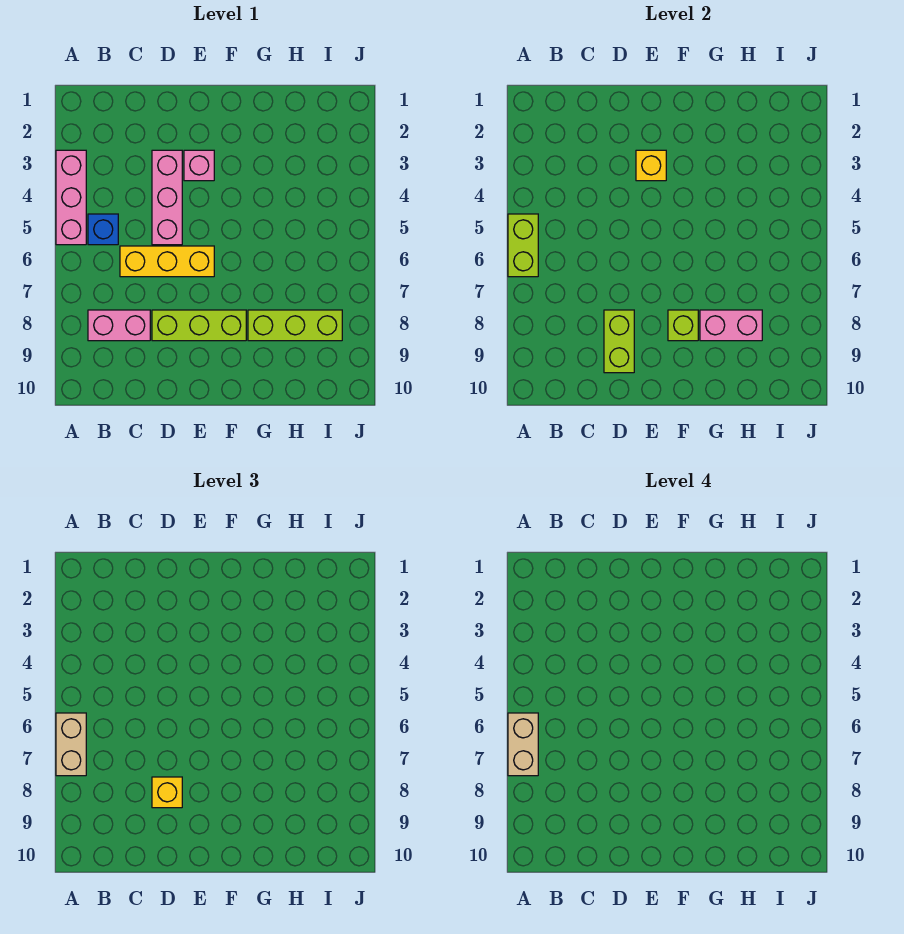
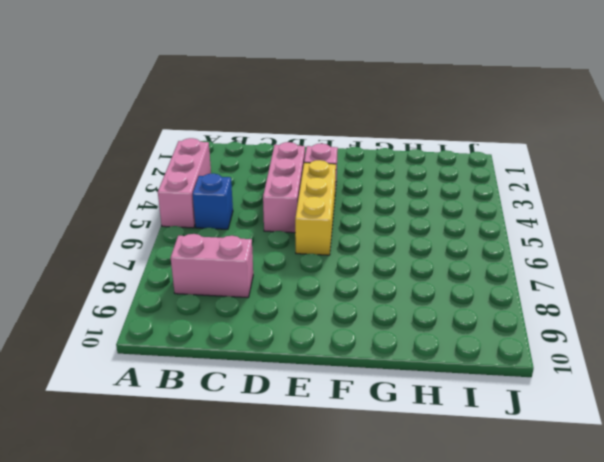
yellow brick E4:E6 level 1 -> yellow brick C6:E6 level 1
none -> lime brick D8:F8 level 1
none -> lime brick G8:I8 level 1
none -> lime brick A5:A6 level 2

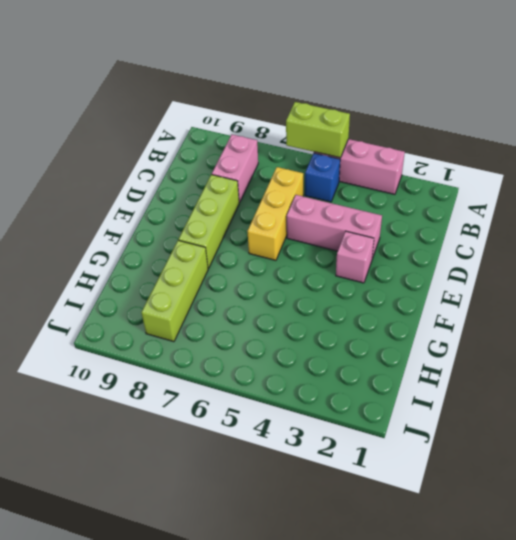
none -> lime brick D8:D9 level 2
none -> yellow brick E3 level 2
none -> lime brick F8 level 2

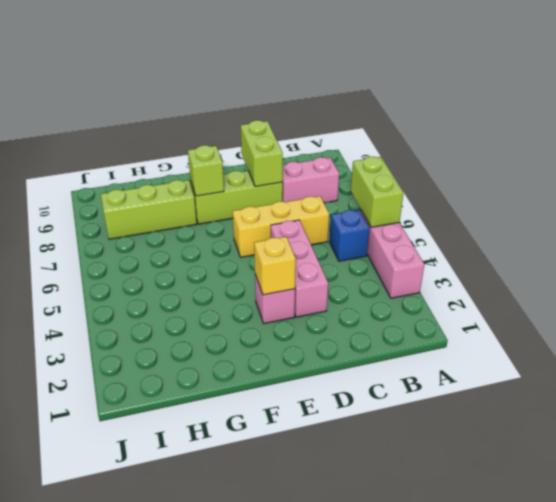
none -> pink brick G8:H8 level 2
none -> tan brick A6:A7 level 3
none -> yellow brick D8 level 3

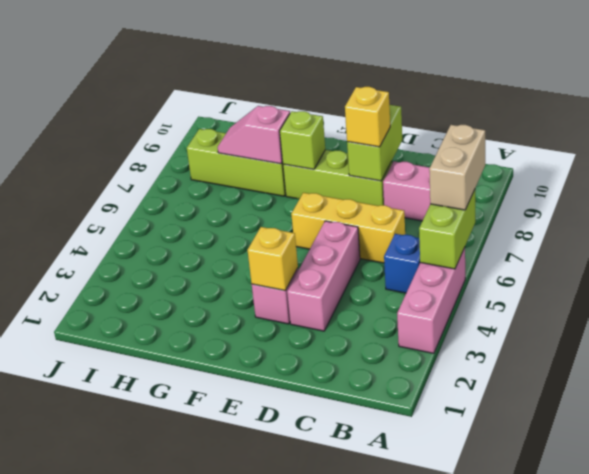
pink slope G8:H8 level 2 top G -> pink brick G8:H8 level 2
none -> tan brick A6:A7 level 4

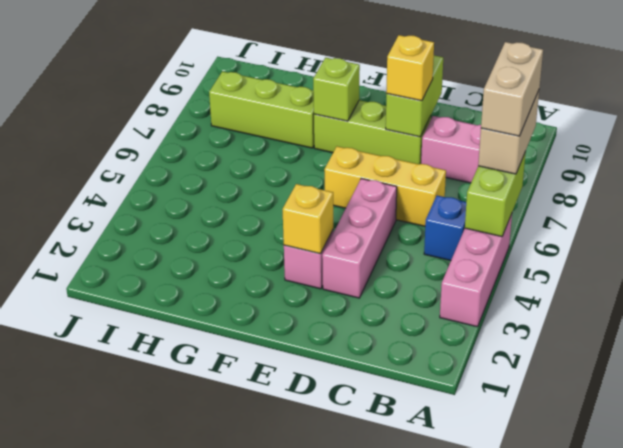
none -> pink brick G8:H8 level 2

